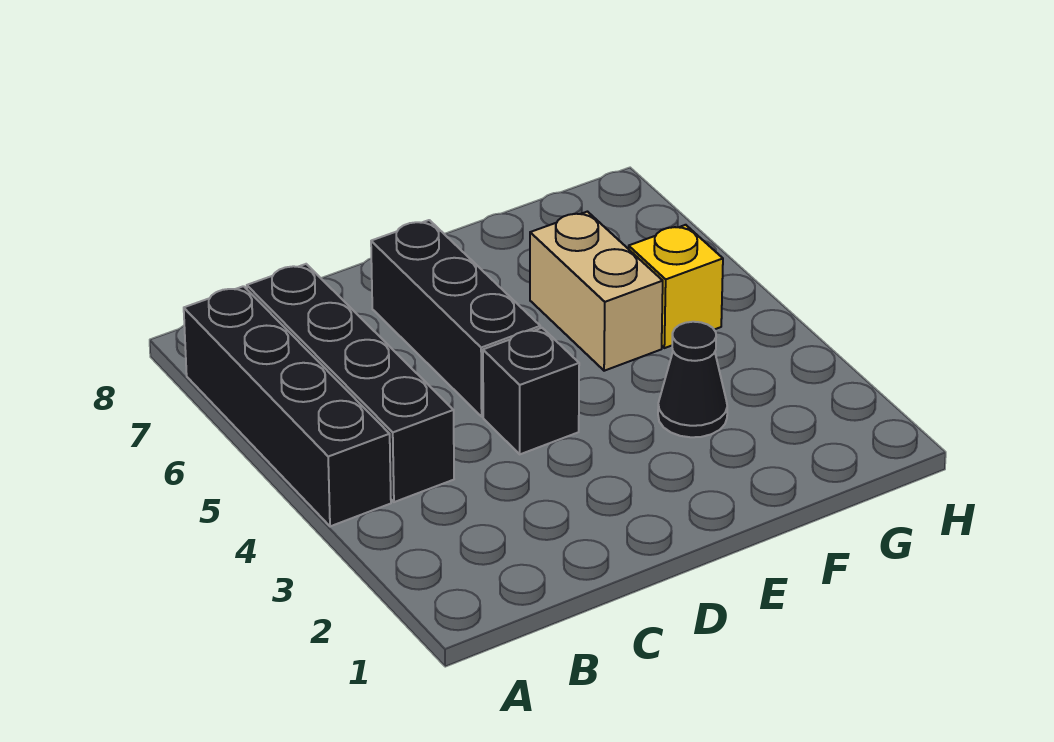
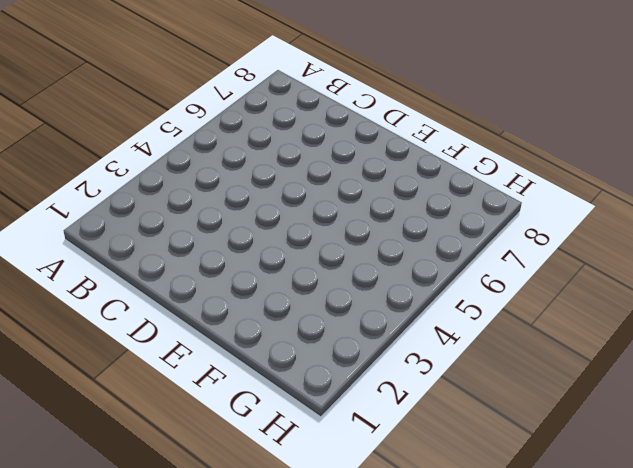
none -> black brick A4:A7 level 1
none -> black brick B4:B7 level 1

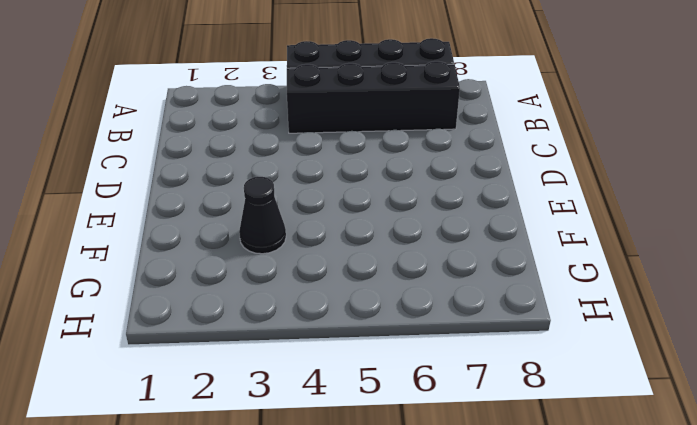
none -> black brick D4 level 1
none -> black brick D5:D7 level 1

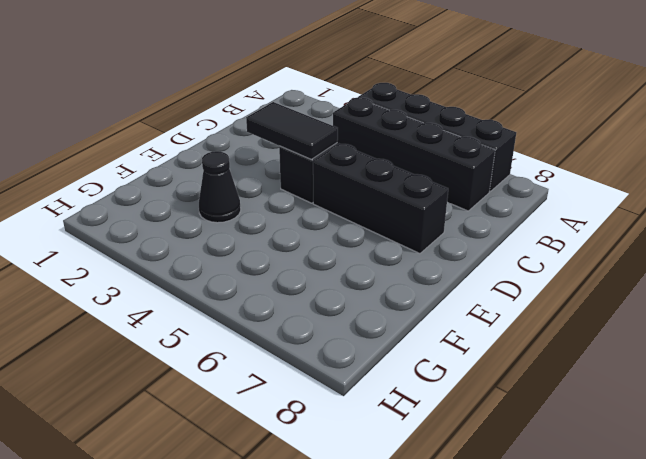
black tile D3:D4 level 2 -> none
none -> tan brick F5:F6 level 1
none -> yellow brick G5 level 1

